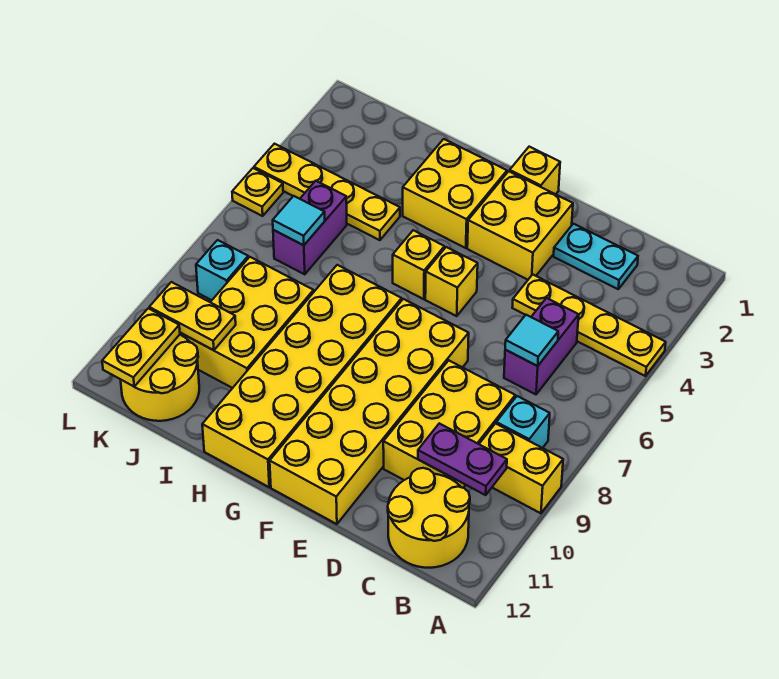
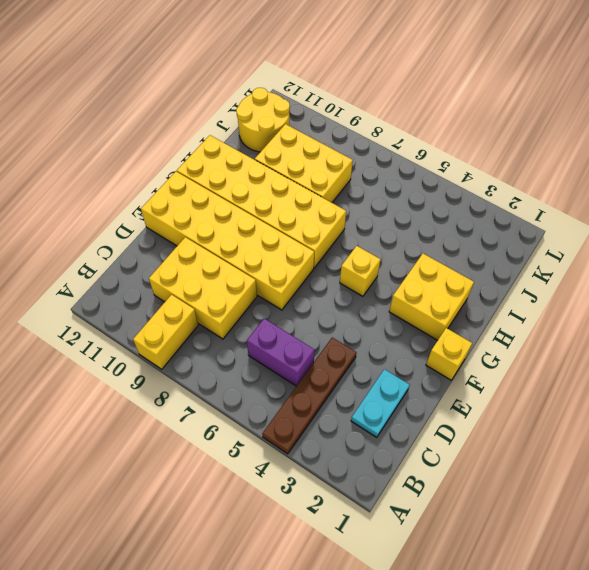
brown plate A4:D4 level 1 -> yellow plate A4:D4 level 1
none -> cyan brick B8 level 1
none -> yellow round brick B11:C12 level 1
none -> yellow brick E2:F3 level 1

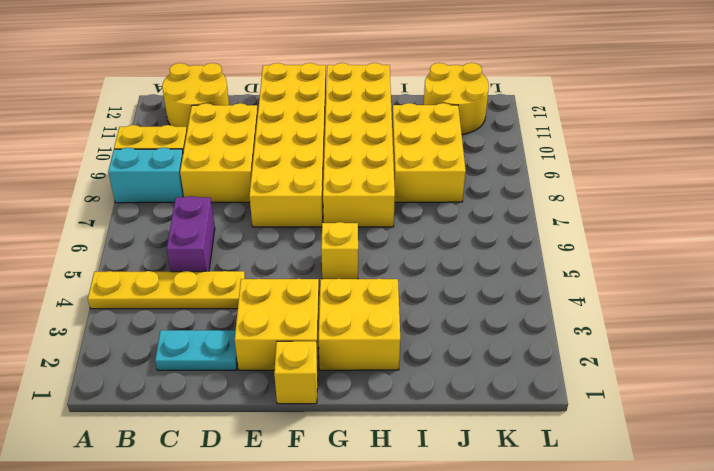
cyan brick A8:B8 level 1 -> cyan brick B8 level 1
none -> yellow brick F5 level 1
none -> yellow plate I4:L4 level 1
none -> purple brick J5:J6 level 1

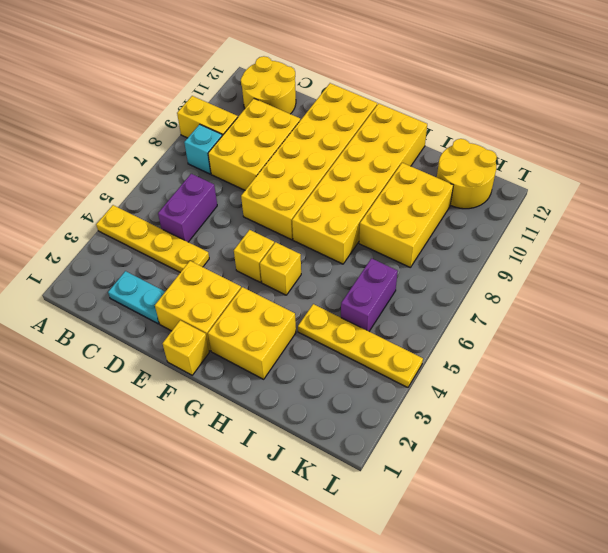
none -> cyan brick K8 level 1
none -> yellow plate L5 level 1
none -> purple plate B10:C10 level 2

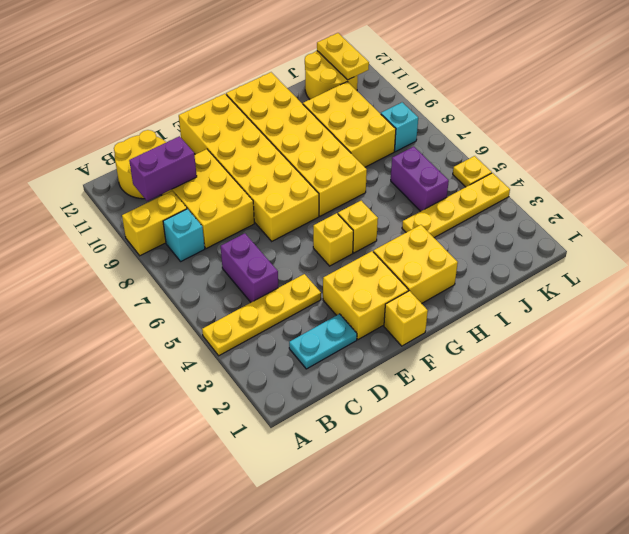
purple brick B10:C10 level 2 -> purple plate B10:C10 level 2
none -> cyan tile C6 level 2
none -> cyan tile J6 level 2
none -> yellow plate J10:K10 level 2

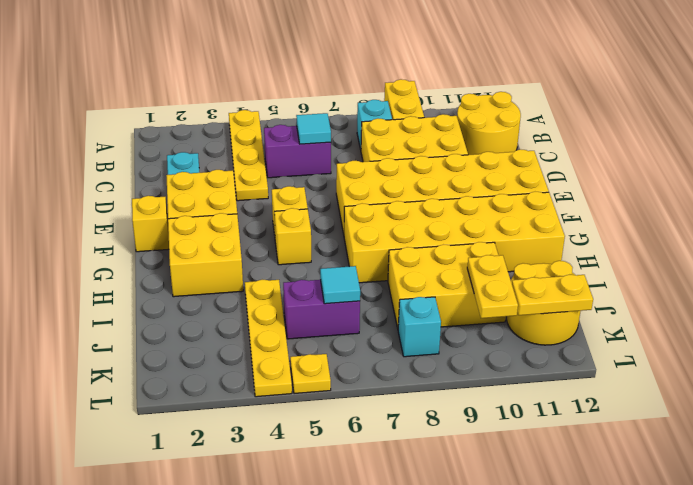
none -> purple plate B10:C10 level 2

